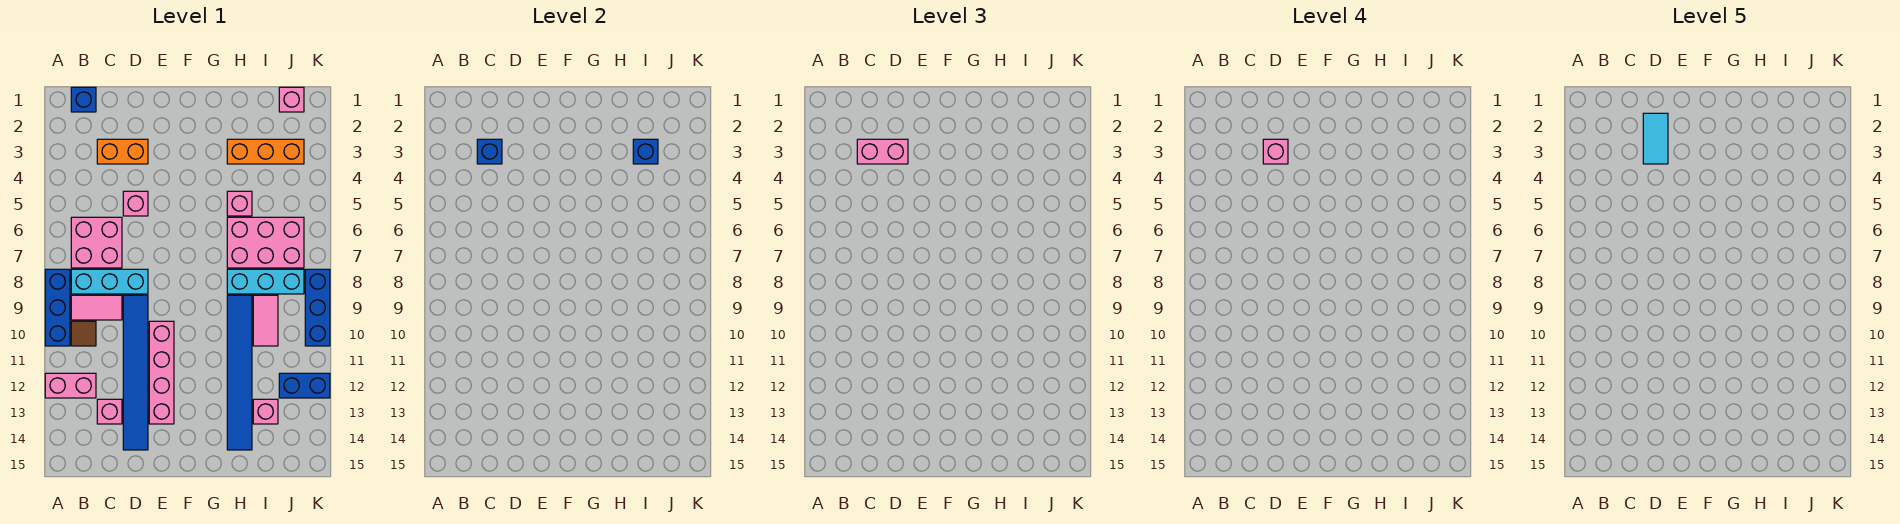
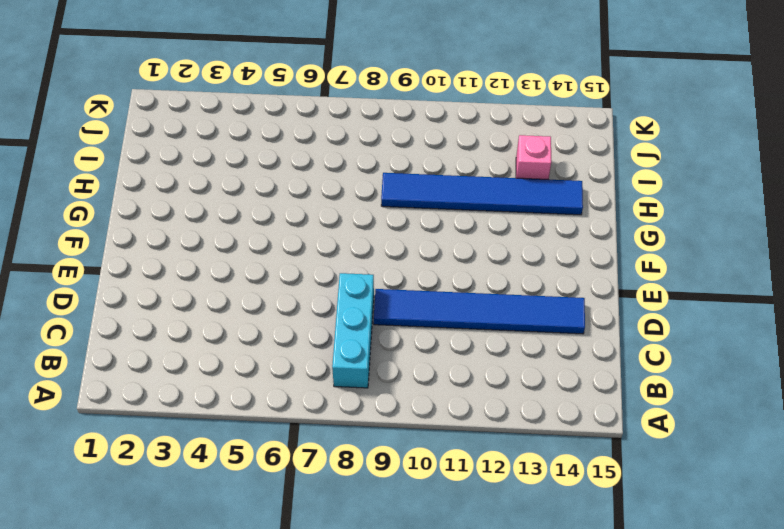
none -> blue brick A8:A10 level 1
none -> pink brick A12:B12 level 1
none -> blue brick B1 level 1

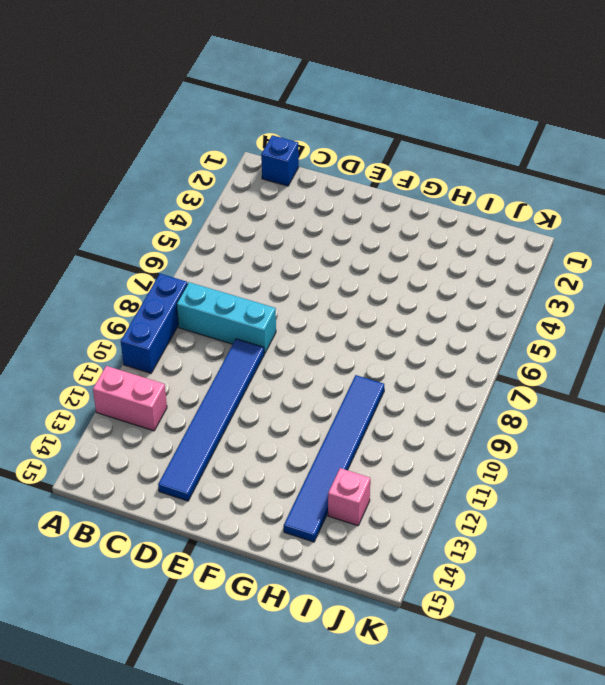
none -> pink brick B6:C7 level 1
none -> pink tile B9:C9 level 1
none -> brown tile B10 level 1

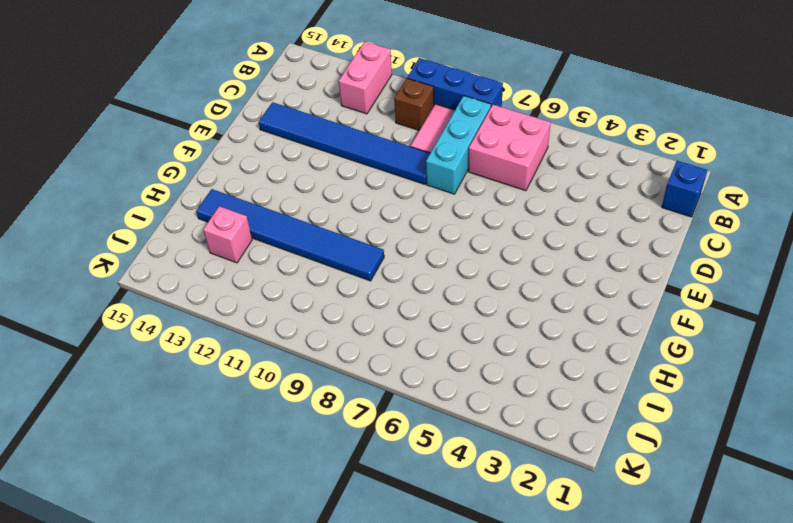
brown brick B10 level 1 -> brown tile B10 level 1
none -> orange brick C3:D3 level 1
none -> pink brick C13 level 1
none -> pink brick D5 level 1

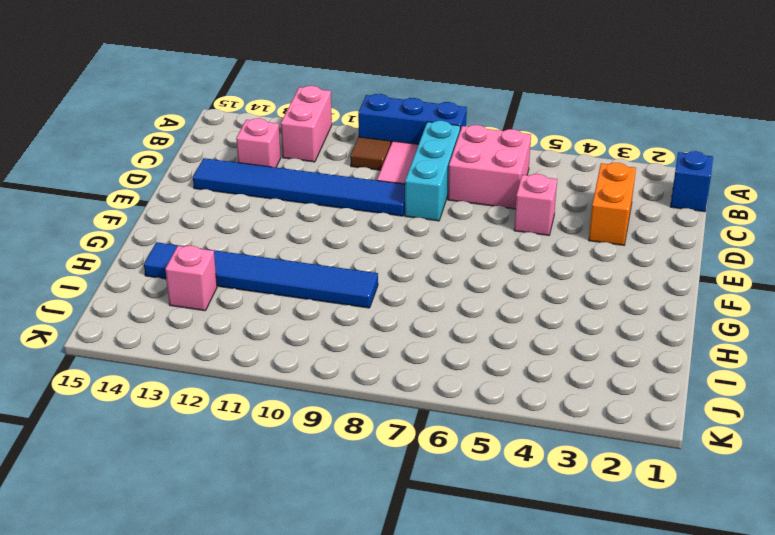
none -> pink brick E10:E13 level 1
none -> orange brick H3:J3 level 1
none -> pink brick H5 level 1

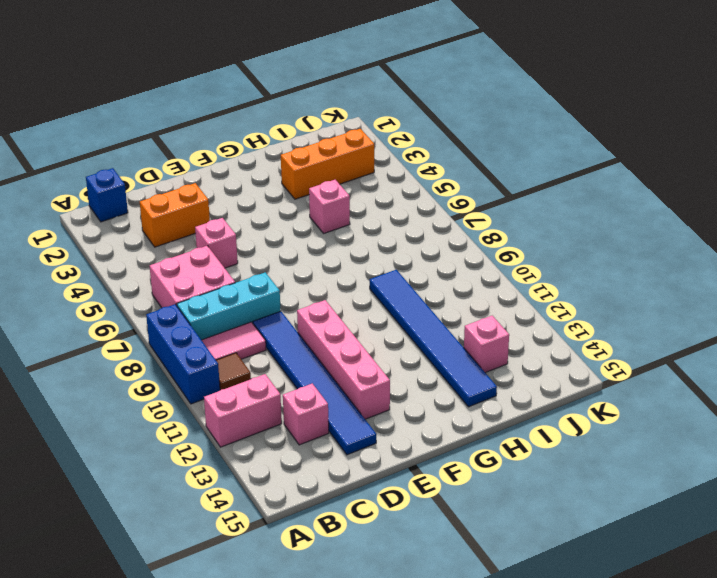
none -> pink brick H6:J7 level 1
none -> cyan brick H8:J8 level 1
none -> pink tile I9:I10 level 1

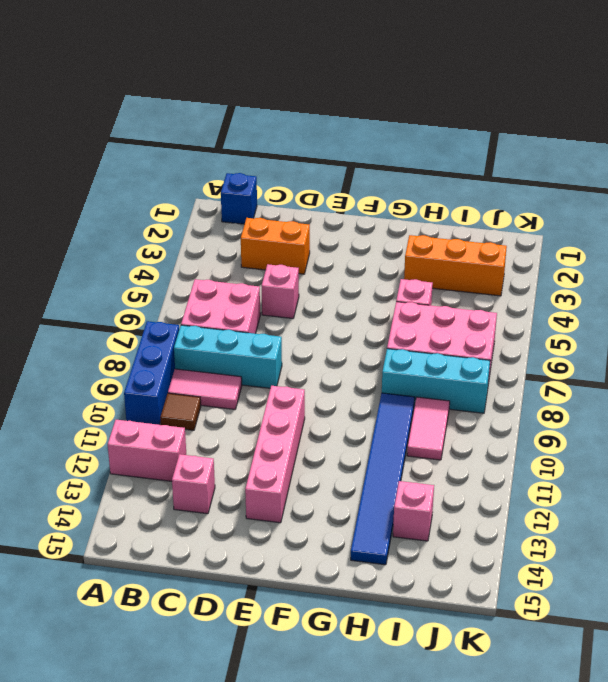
none -> blue tile D9:D14 level 1
none -> pink brick J1 level 1
none -> blue brick J12:K12 level 1

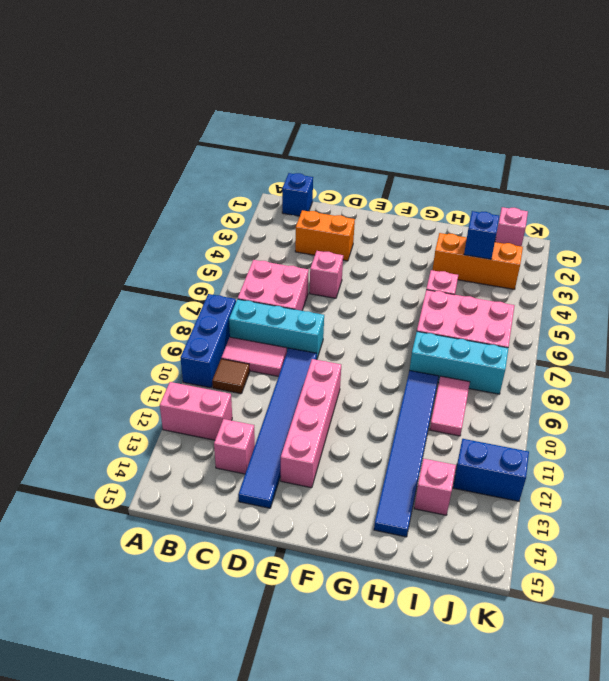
none -> blue brick K8:K10 level 1
none -> blue brick C3 level 2
none -> pink brick C3:D3 level 3

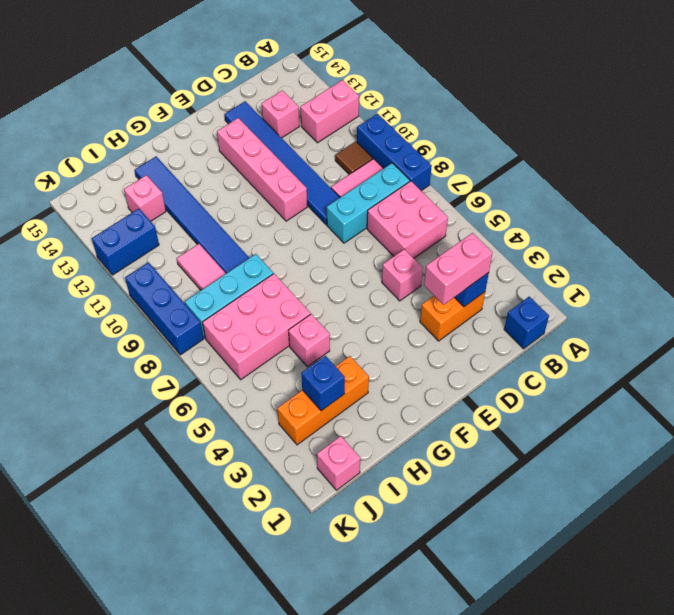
none -> pink brick D3 level 4
none -> cyan tile D2:D3 level 5

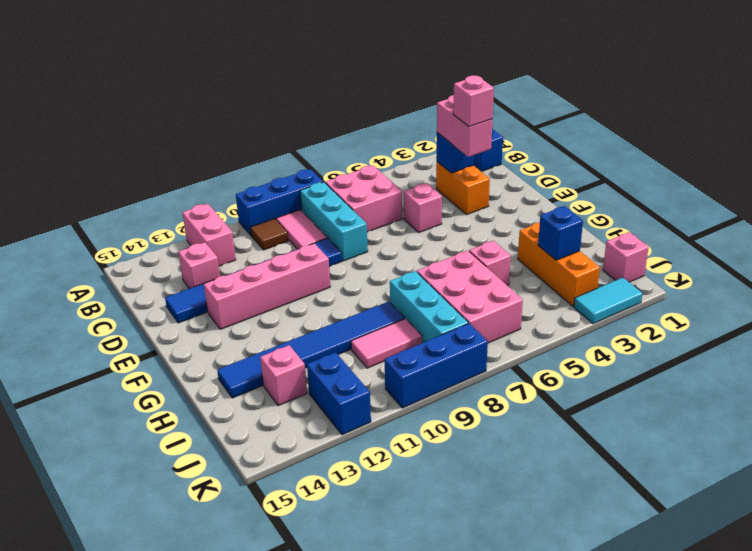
cyan tile K2:K3 level 1 -> cyan tile D2:D3 level 5

